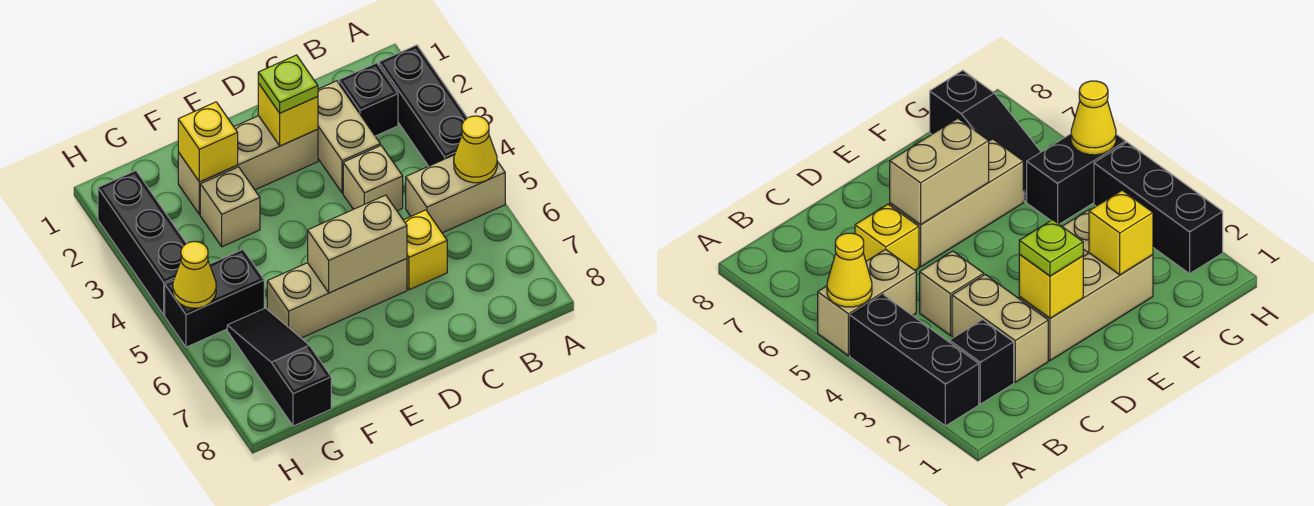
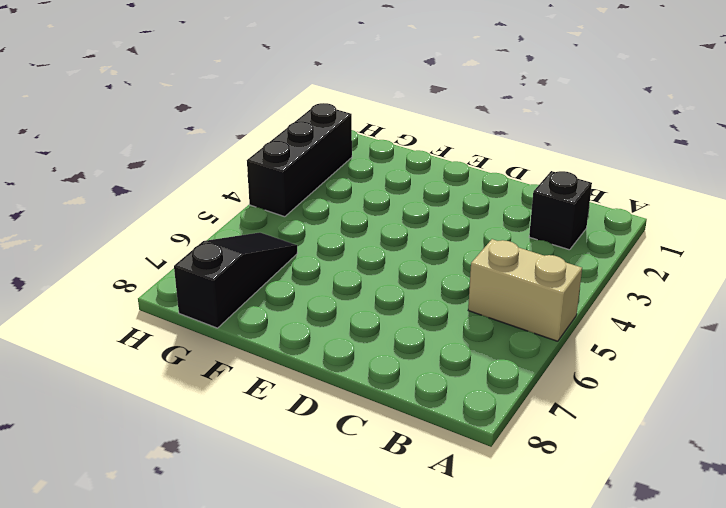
none -> black brick A2:A4 level 1
none -> tan brick C2:C3 level 1
none -> tan brick C4 level 1

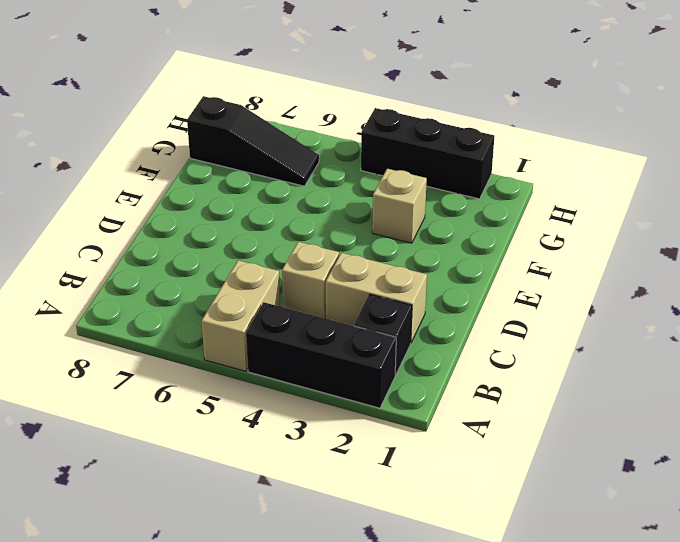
none -> yellow brick C6 level 1
none -> tan brick D2:F2 level 1
none -> tan brick D6:F6 level 1

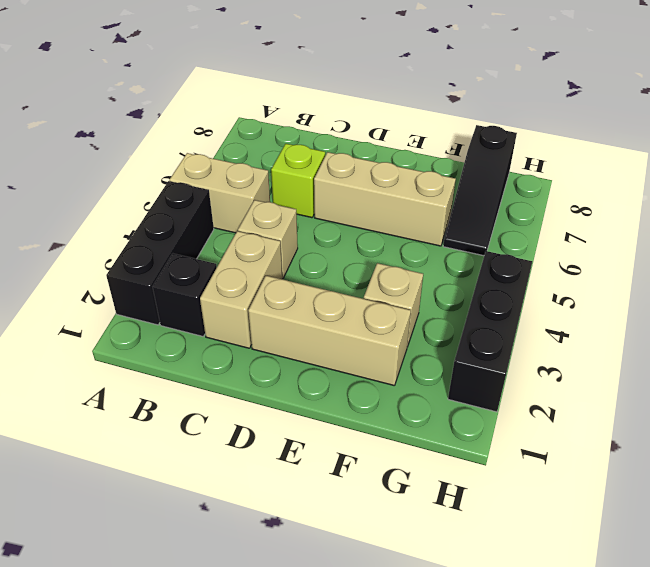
lime brick C6 level 1 -> yellow brick C6 level 1
none -> black brick G5:H5 level 1
none -> yellow cone A5 level 2
none -> yellow brick D2 level 2

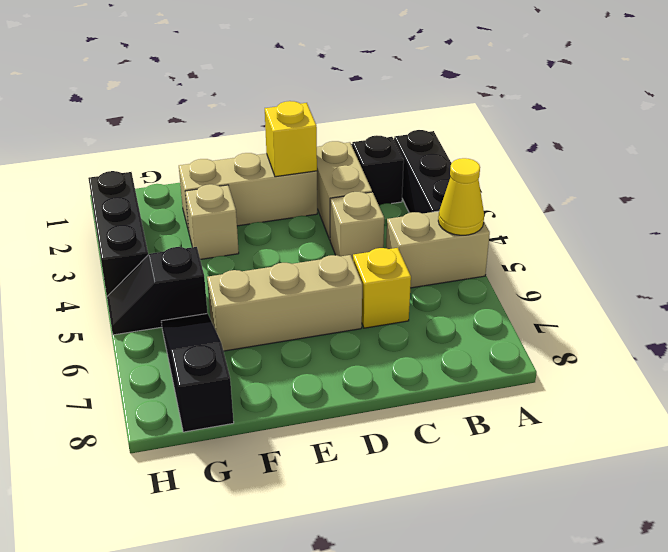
black slope G5:H5 level 1 top G -> black brick G5:H5 level 1
none -> tan brick D6:E6 level 2
none -> yellow brick F2 level 2
none -> yellow cone H5 level 2

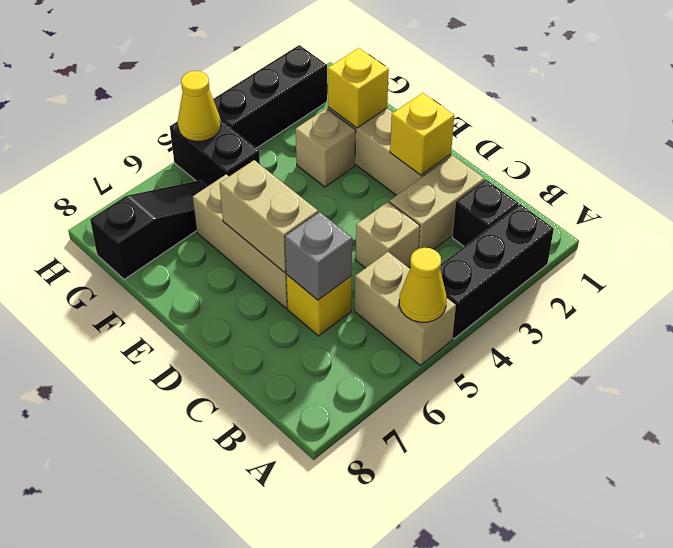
grey brick C6 level 2 -> none
none -> lime plate D2 level 3

